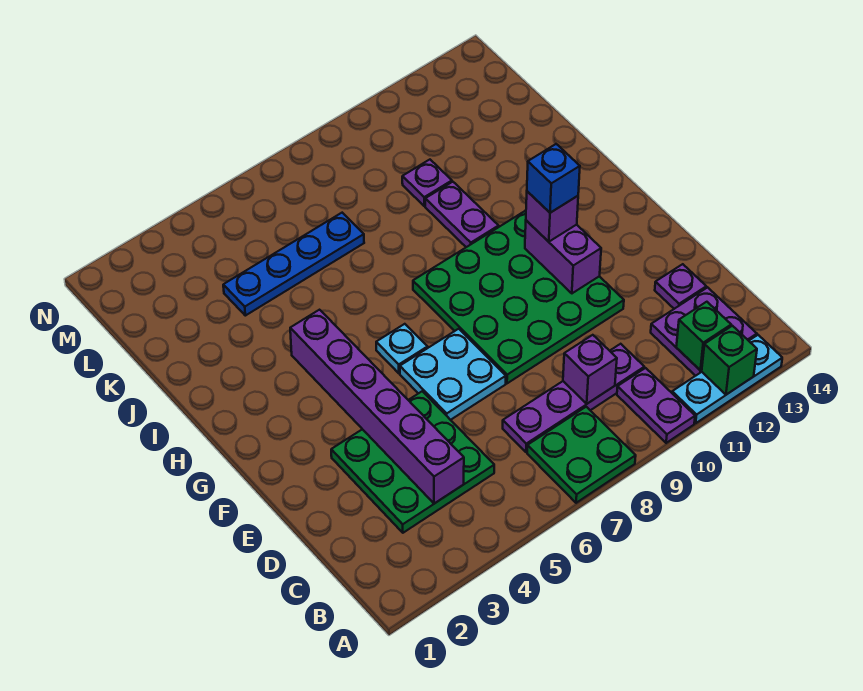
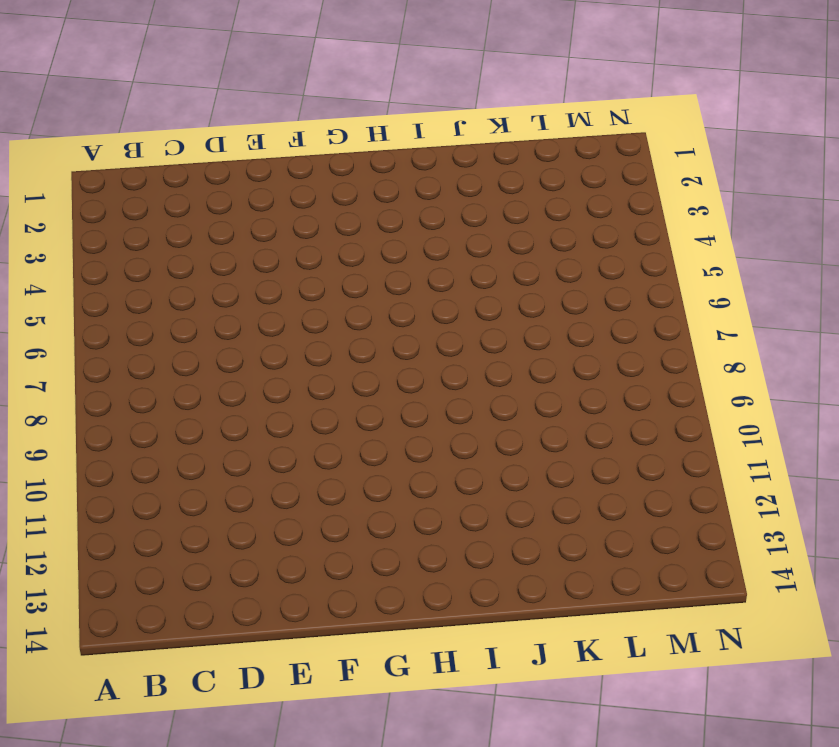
none -> green plate A7:B8 level 1
none -> purple plate A10:B10 level 1
none -> cyan plate A11:A13 level 1

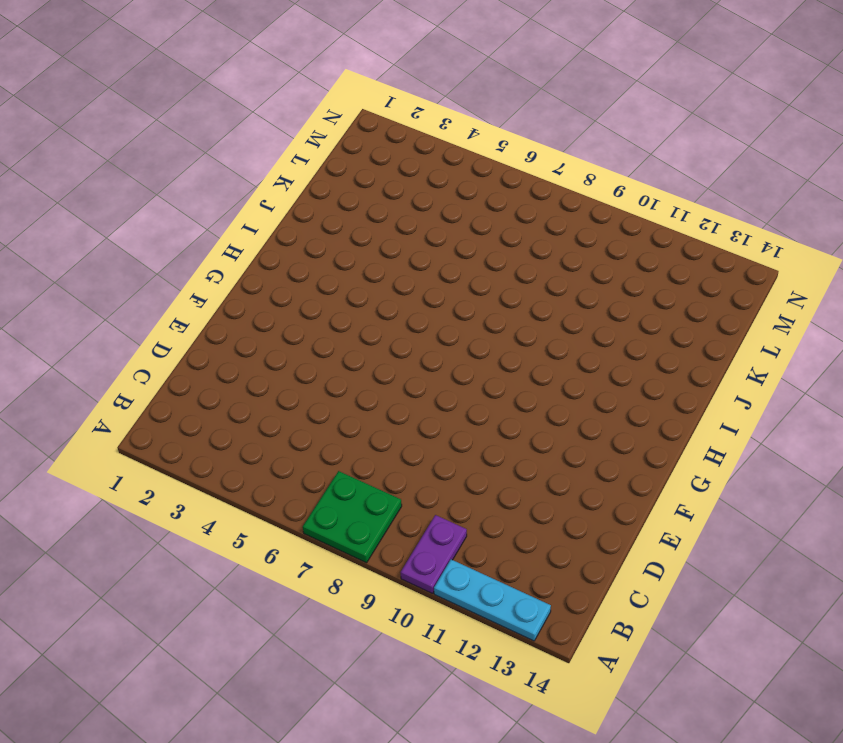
none -> purple plate B12:C13 level 1
none -> green plate C3:E5 level 1
none -> purple plate C7:C10 level 1

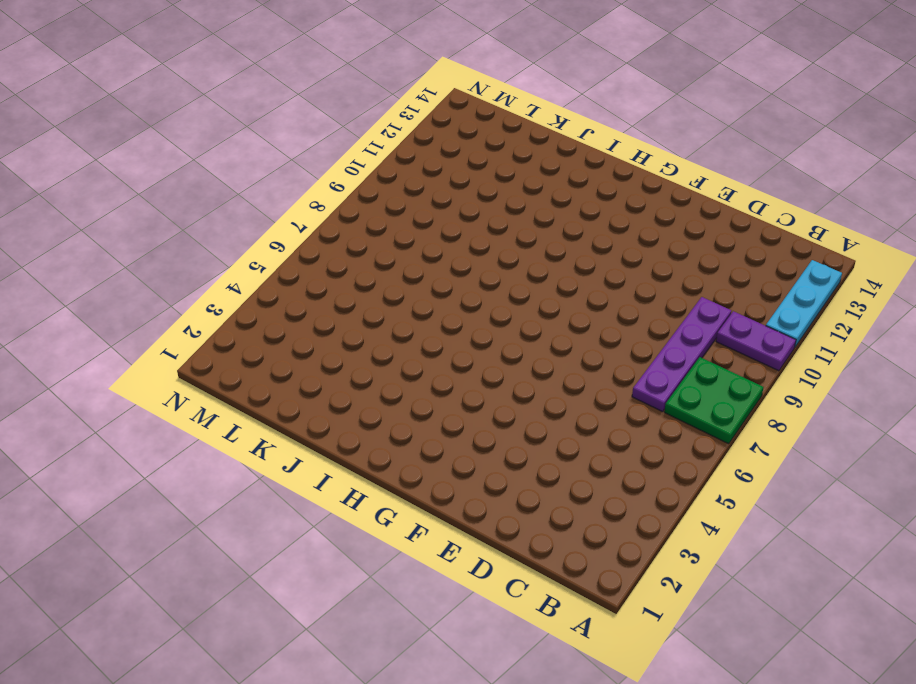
none -> purple plate B12:C13 level 1
none -> green plate C3:E5 level 1
none -> purple plate D13 level 1

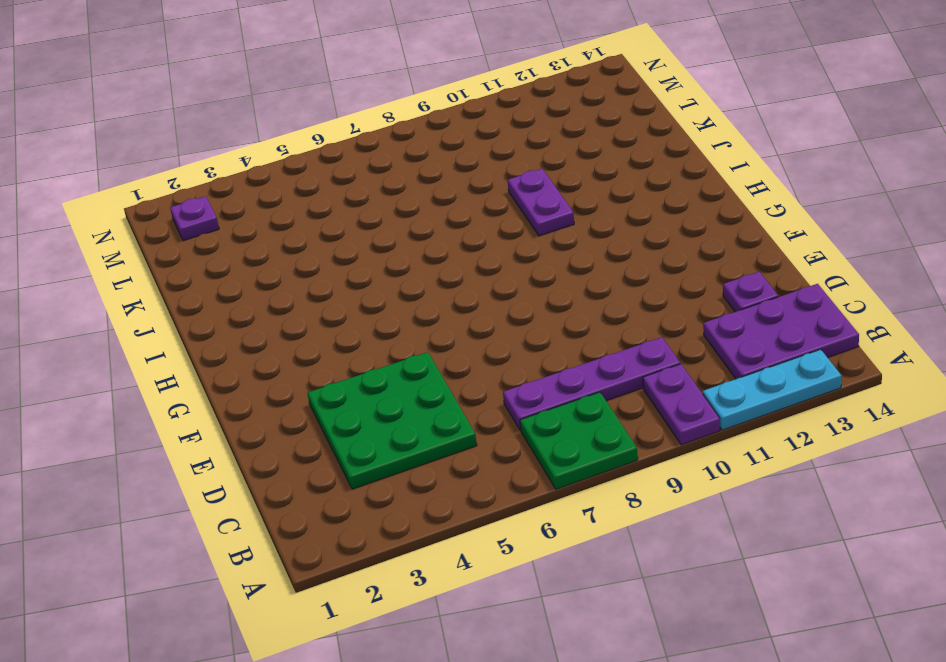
purple plate B12:C14 level 1 -> purple plate B12:C13 level 1
purple plate M2 level 1 -> purple plate K10 level 1
none -> cyan plate E6:F7 level 1
none -> green plate E8:H11 level 1
none -> cyan plate G6 level 1

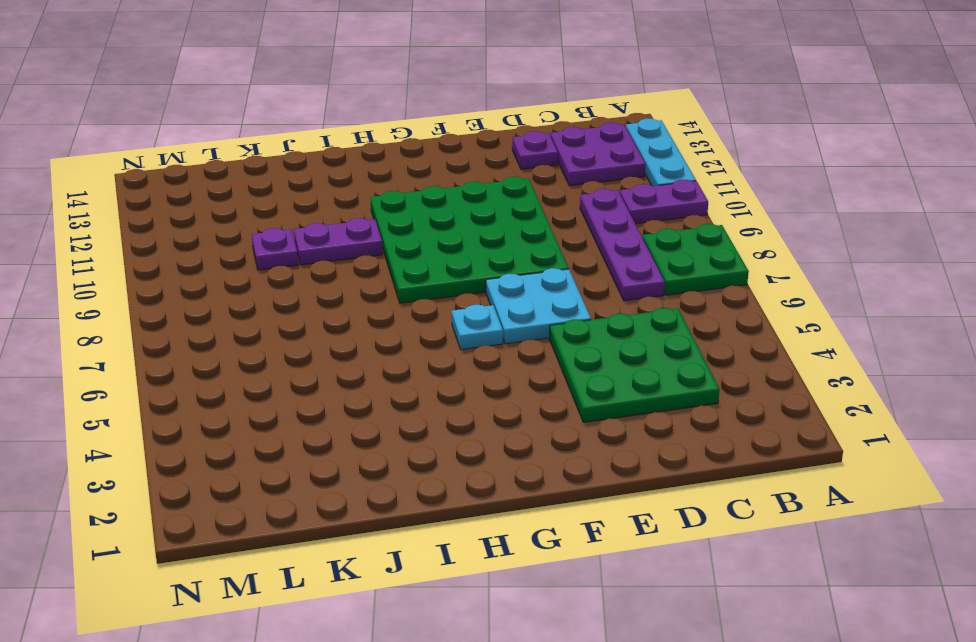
none -> blue plate K4:K7 level 1
none -> green brick A12 level 2
none -> green brick B12 level 2

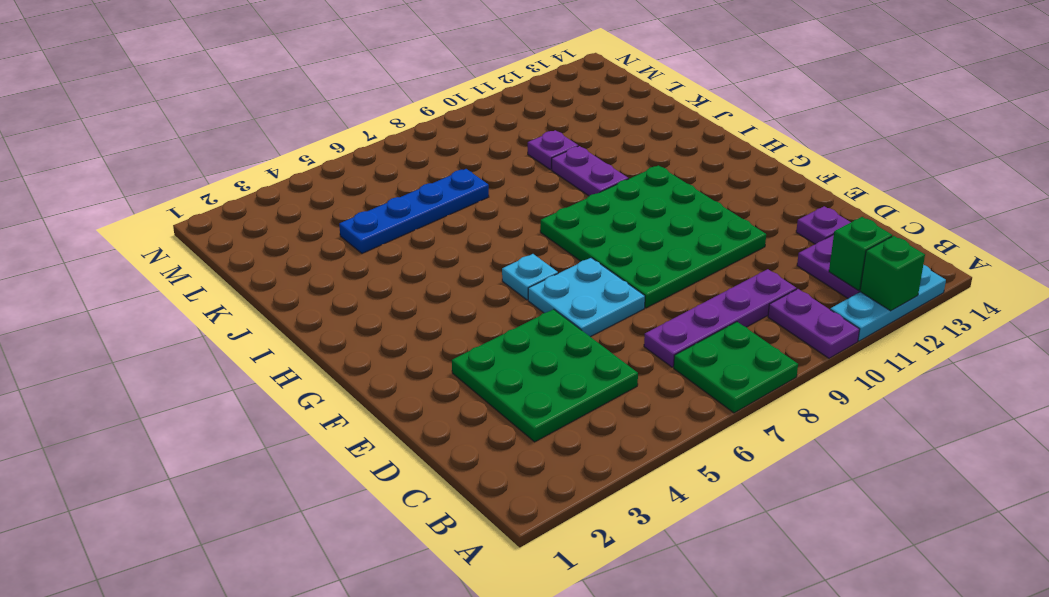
none -> purple brick C4:H4 level 2
none -> purple brick C9 level 2
none -> purple brick F11:G11 level 2

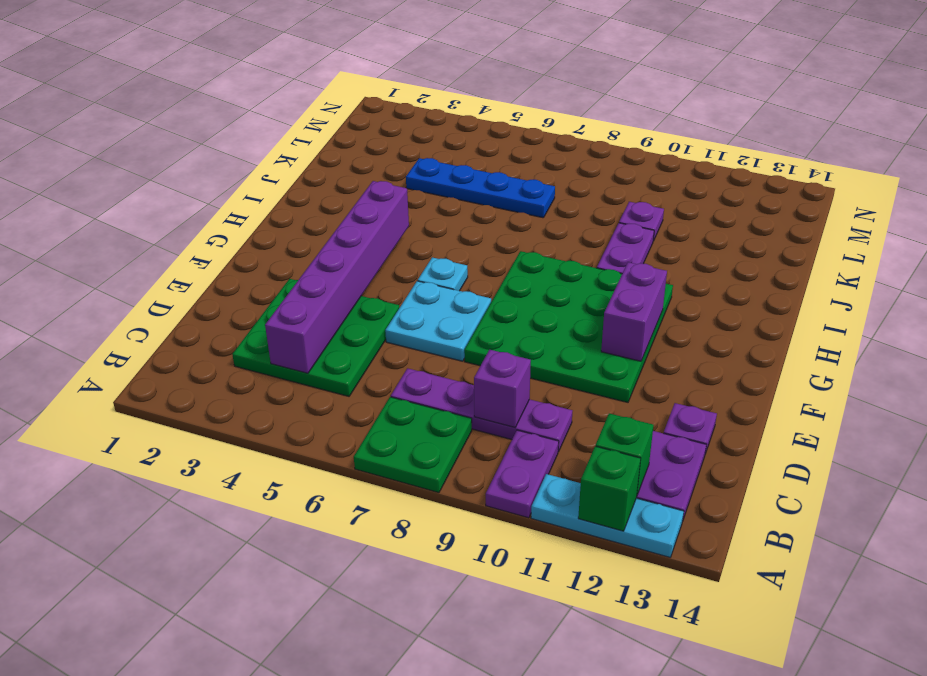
none -> purple brick G11 level 3
none -> blue brick G11 level 4

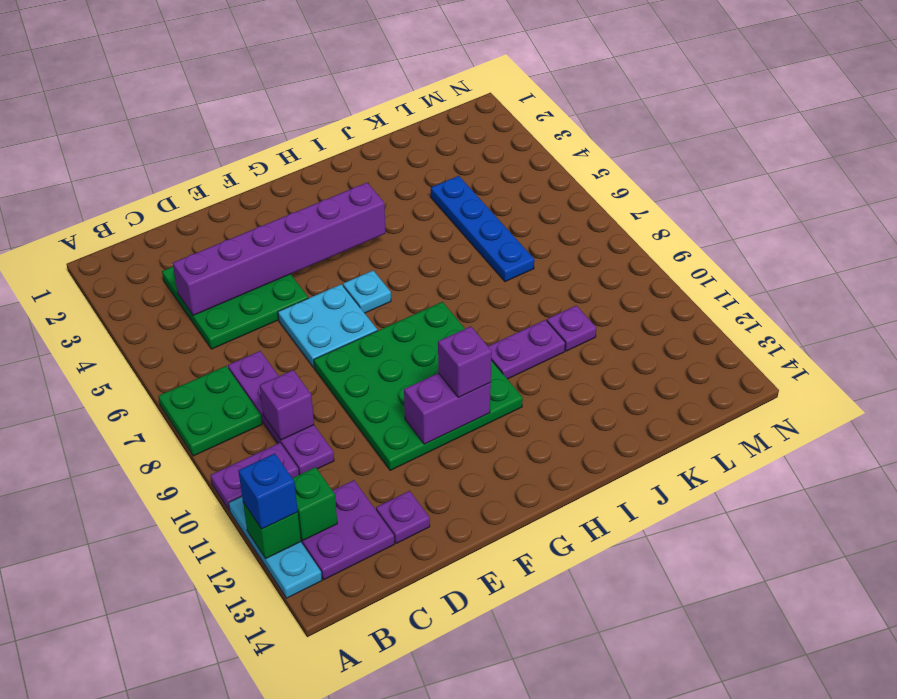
blue brick A12 level 3 -> blue brick G11 level 4

